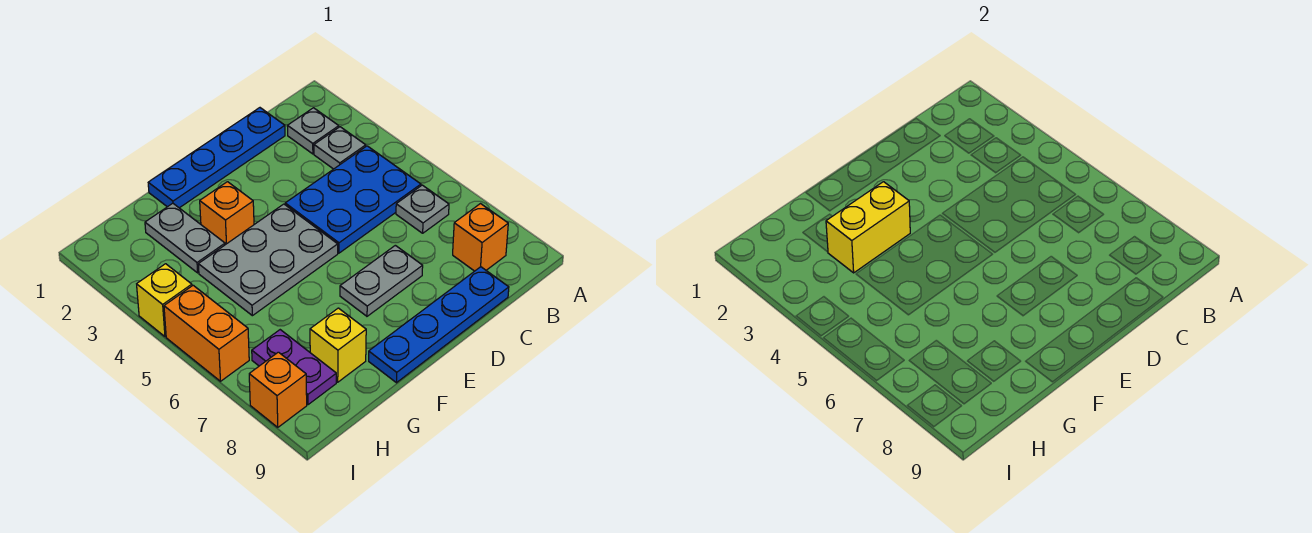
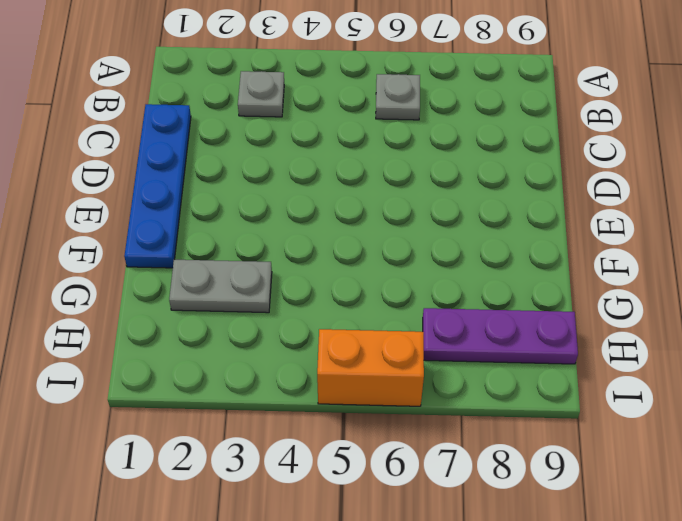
purple plate H7:H9 level 1 -> purple plate H7:H8 level 1
none -> grey plate B2 level 1
none -> blue plate B4:D5 level 1
none -> orange brick B8 level 1

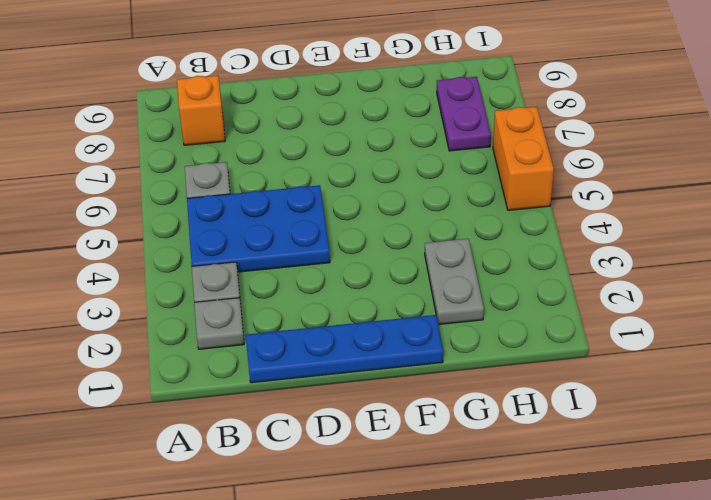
none -> blue plate C9:F9 level 1
none -> grey plate D7:E7 level 1
none -> grey plate E4:G5 level 1

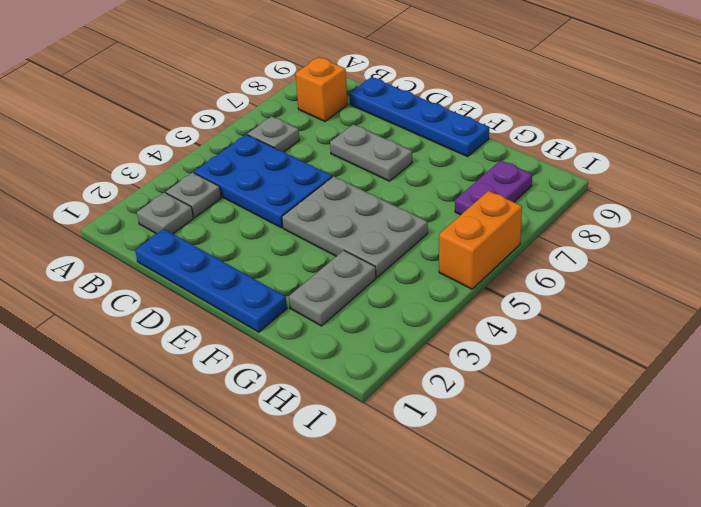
none -> orange brick F3 level 1
none -> yellow brick G8 level 1
none -> yellow brick I4 level 1

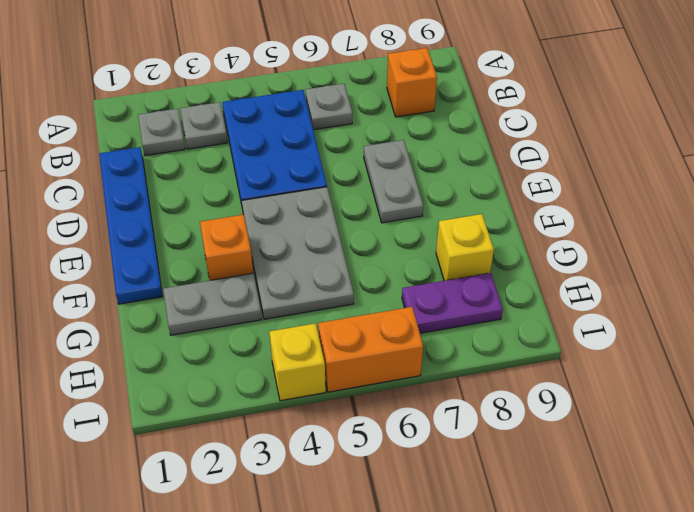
none -> blue plate C9:F9 level 1
none -> orange brick I8 level 1
none -> yellow brick F3:G3 level 2

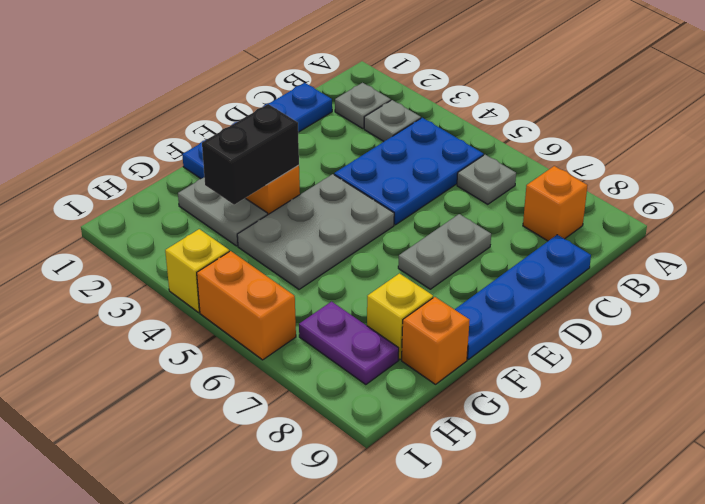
black brick F3:G3 level 2 -> yellow brick F3:G3 level 2
orange brick G9 level 1 -> orange brick I8 level 1

